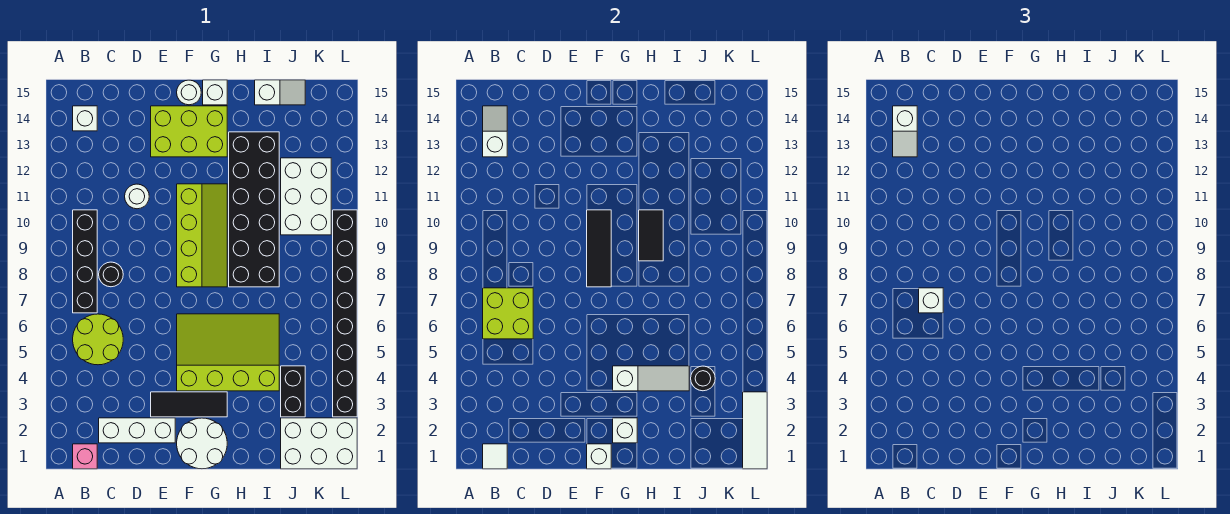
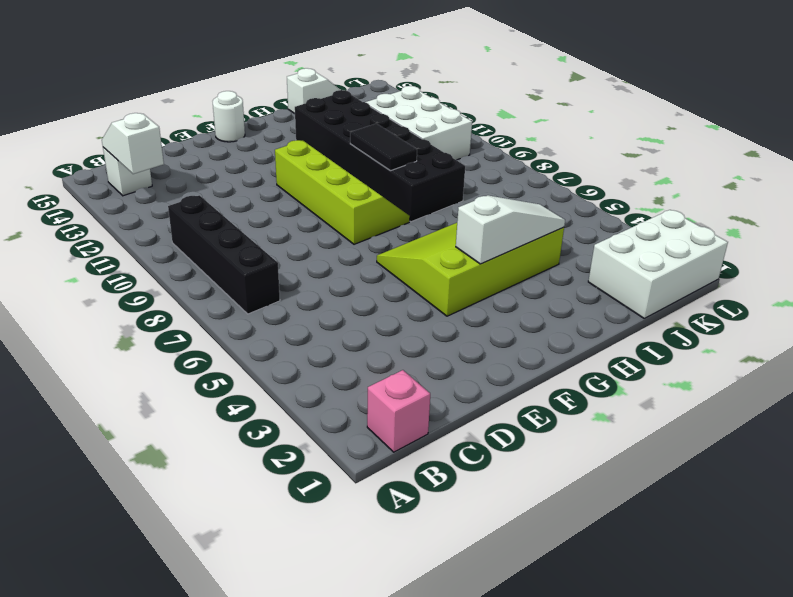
none -> lime round brick B5:C6 level 1
none -> white brick C2:E2 level 1
none -> black round brick C8 level 1
none -> white round brick D11 level 1

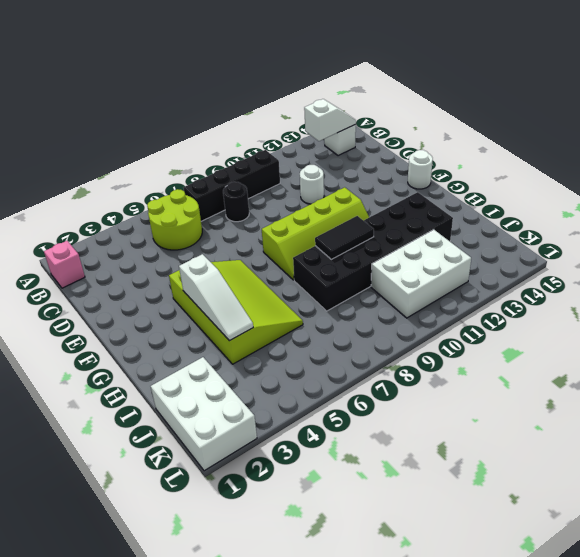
none -> white brick C2:E2 level 1
none -> black tile E3:G3 level 1
none -> lime brick E13:G14 level 1
none -> white round brick F1:G2 level 1

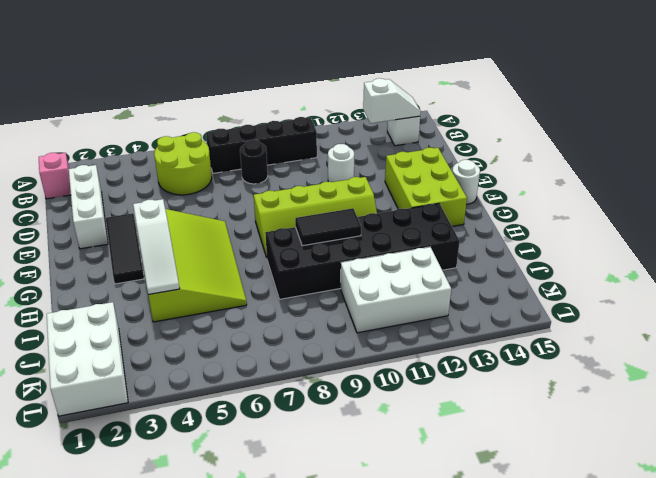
none -> white round brick F1:G2 level 1
none -> white brick G15 level 1
none -> white slope I15:J15 level 1 top I
none -> black brick J3:J4 level 1

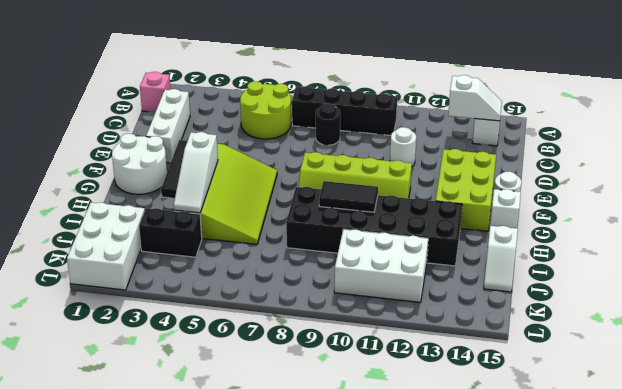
none -> black brick L3:L10 level 1
none -> white tile B1 level 2
none -> lime brick B6:C7 level 2
none -> white brick F1 level 2

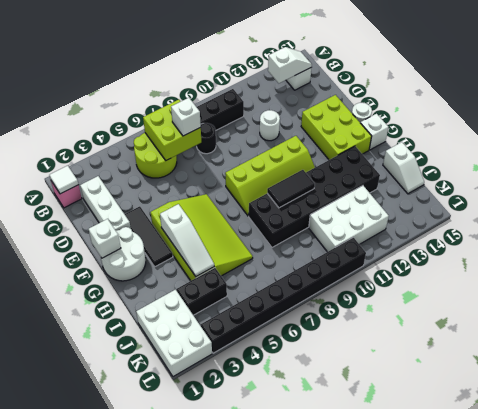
none -> black tile F8:F10 level 2
none -> white brick G2 level 2
none -> black round brick J4 level 2
none -> white tile L1:L3 level 2

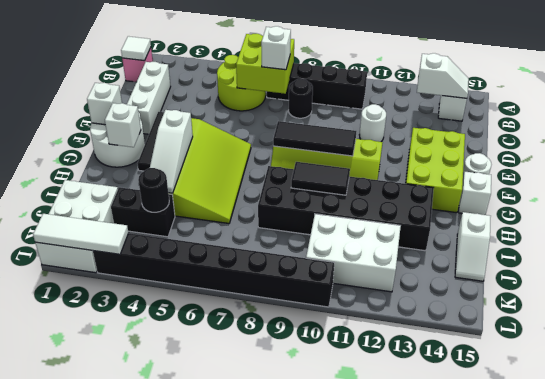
none -> white slope B13:B14 level 3 top 14

